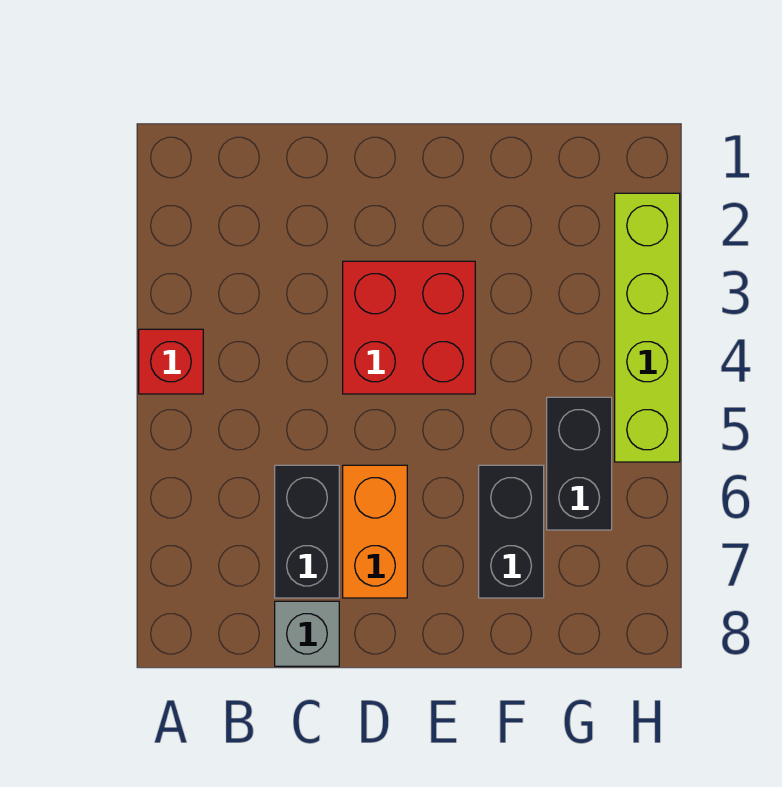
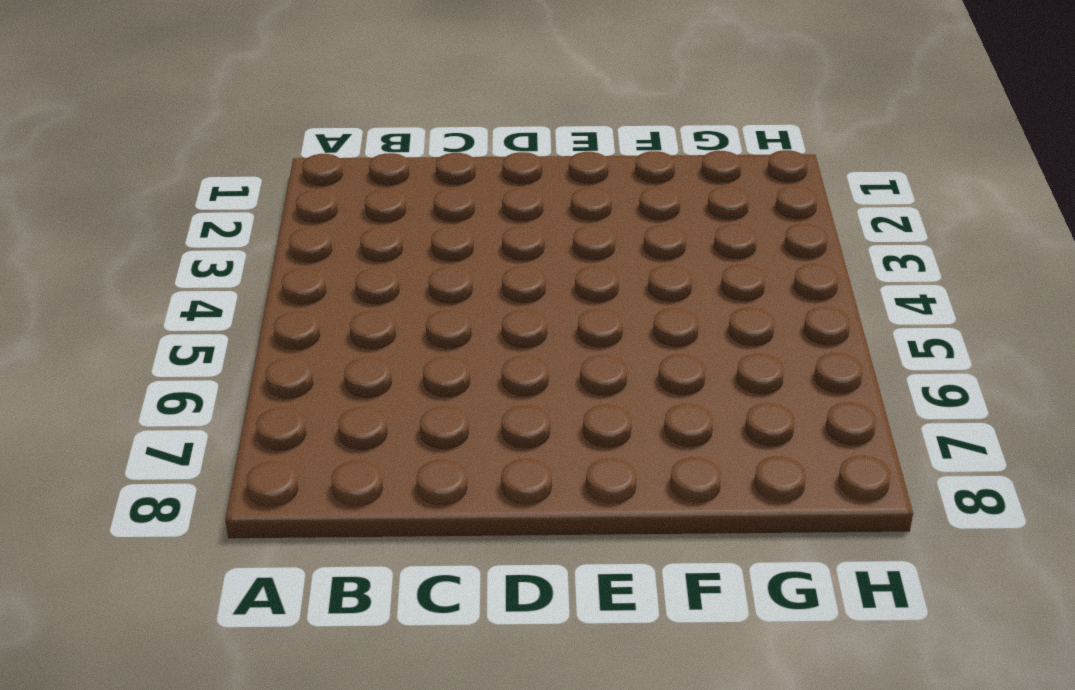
none -> red brick A4 level 1
none -> black brick C6:C7 level 1

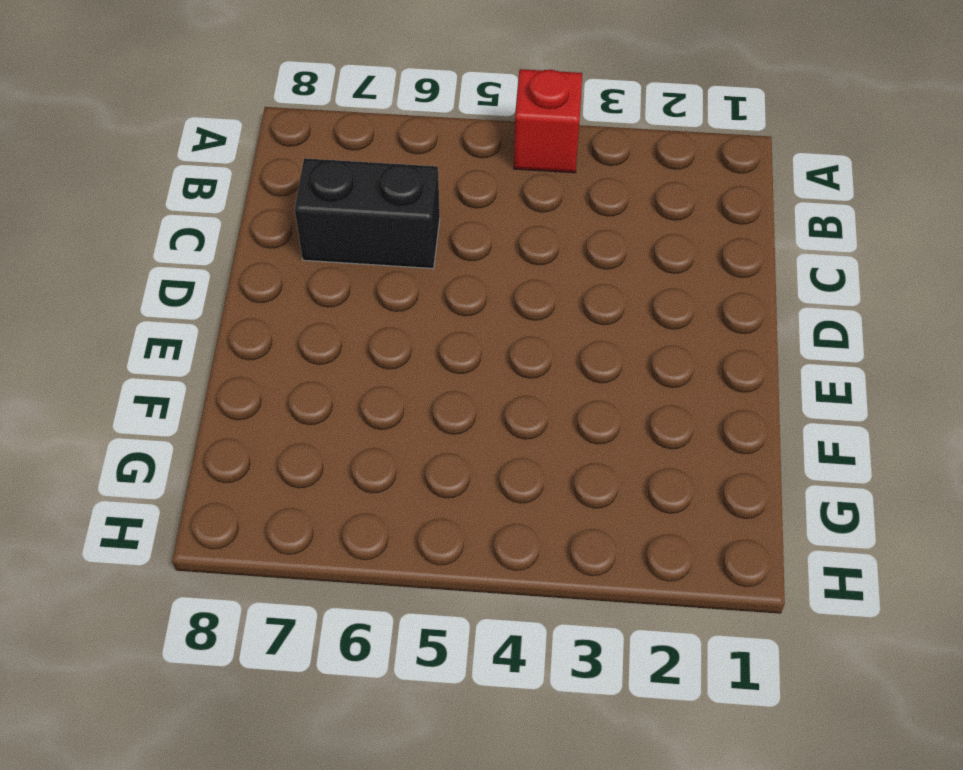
none -> grey brick C8 level 1
none -> red brick D3:E4 level 1

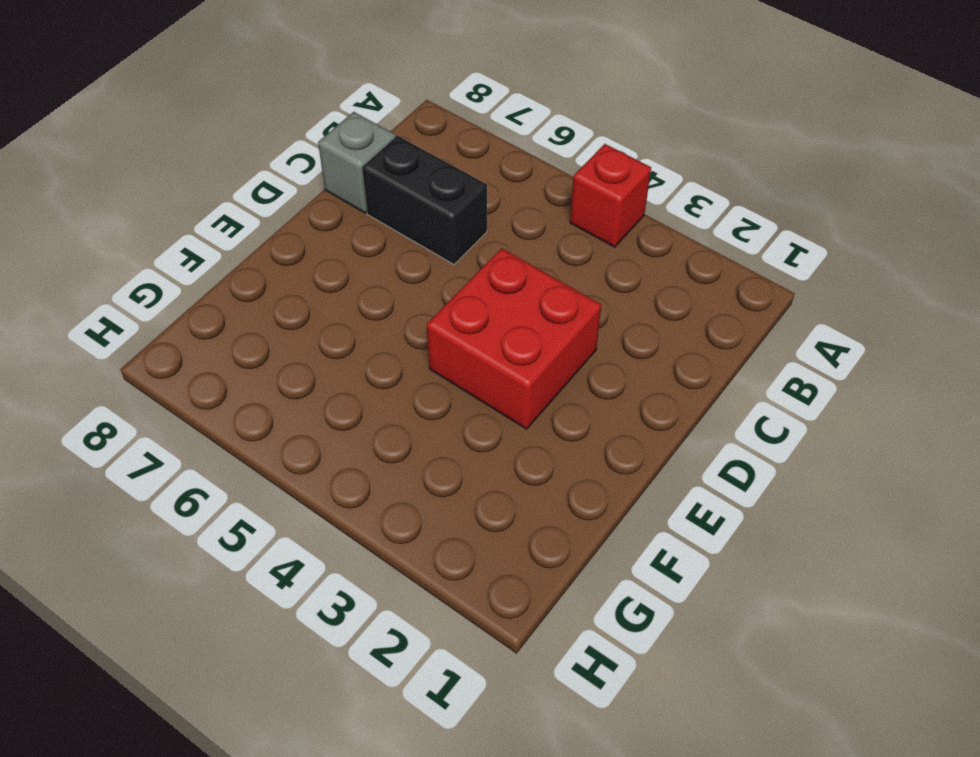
none -> orange brick D6:D7 level 1
none -> black brick F6:F7 level 1

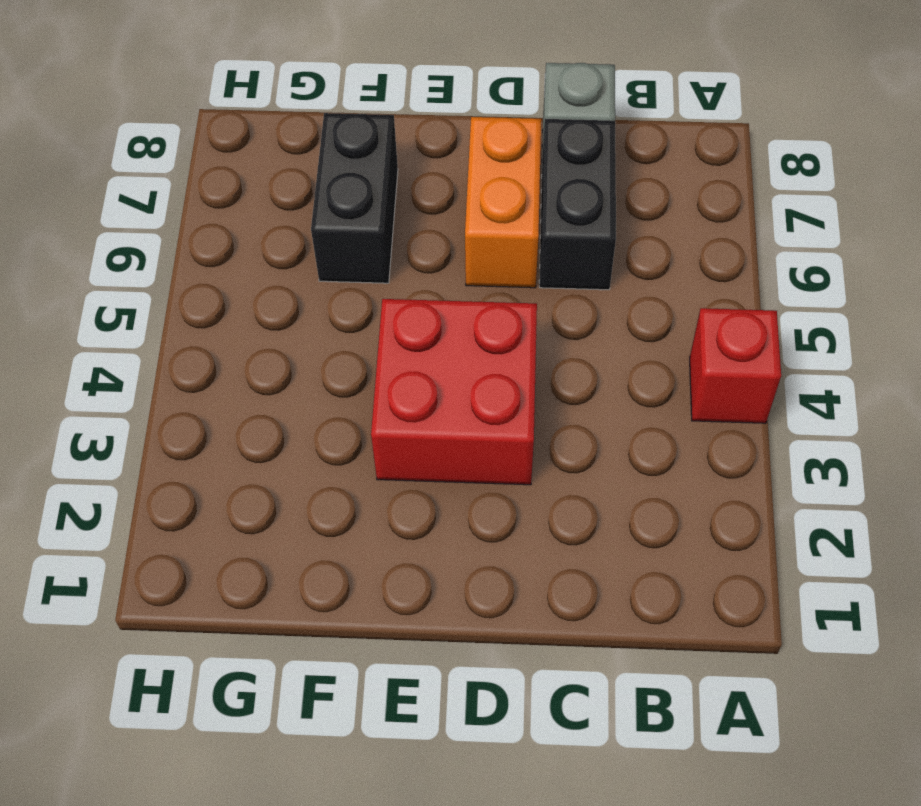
none -> black brick G5:G6 level 1
none -> lime brick H2:H5 level 1

